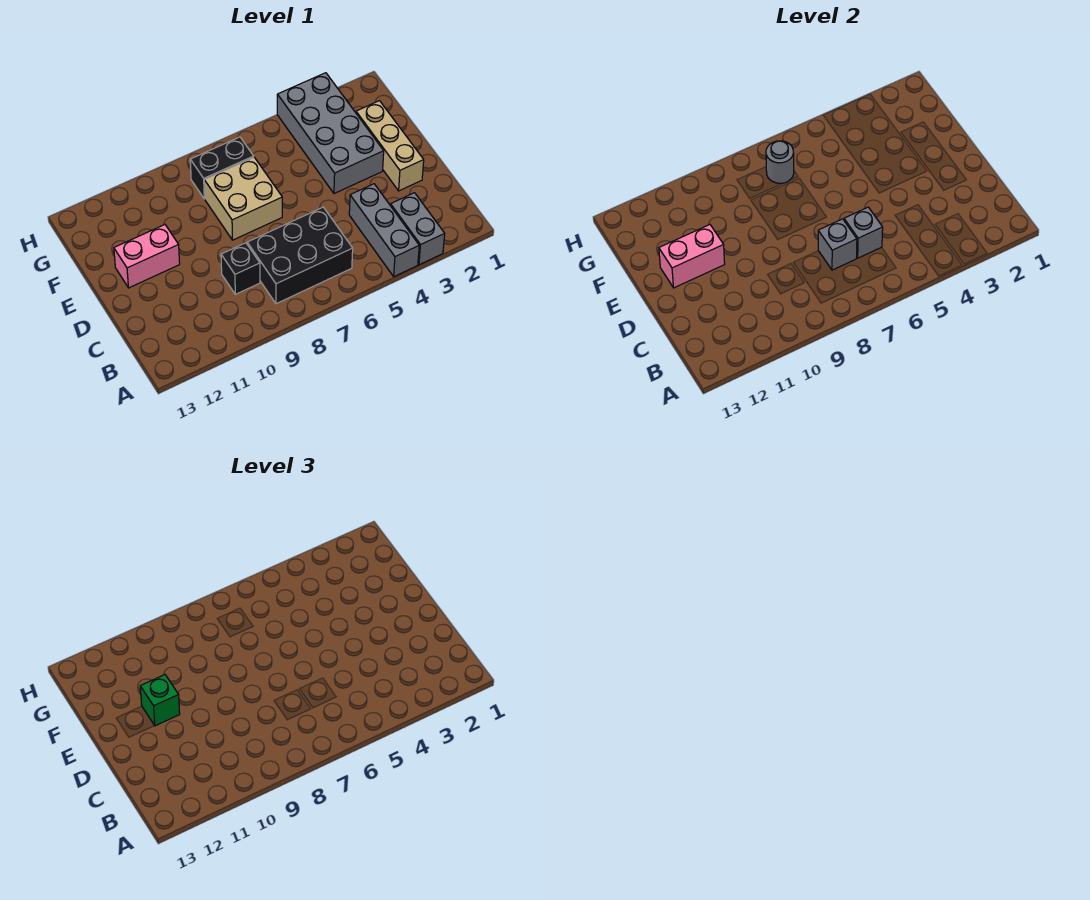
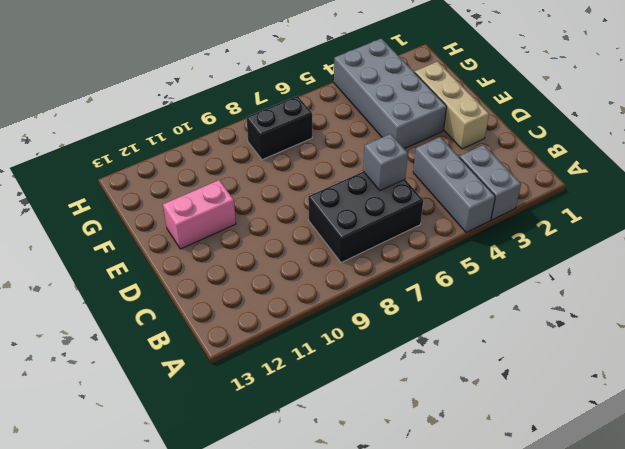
none -> black brick C9 level 1
none -> tan brick E7:F8 level 1
none -> grey brick C7 level 2

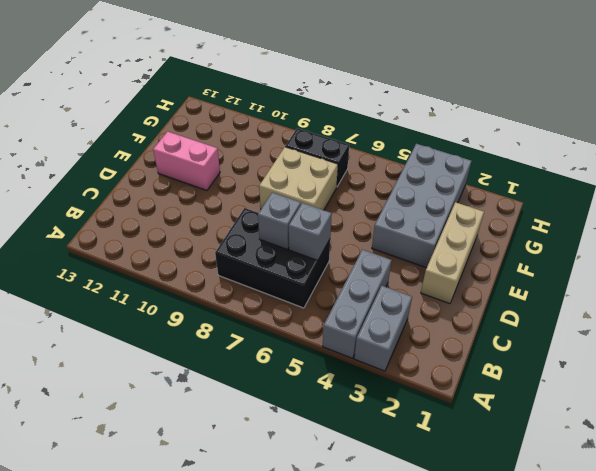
none -> black brick C9 level 1
none -> pink brick E11:E12 level 2
none -> grey round brick G7 level 2

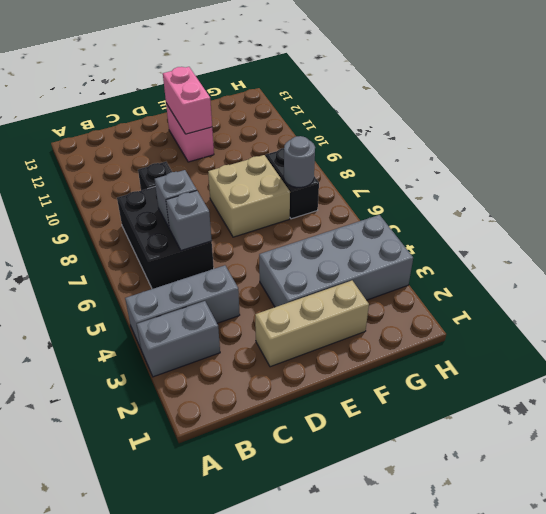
none -> green brick E11 level 3

